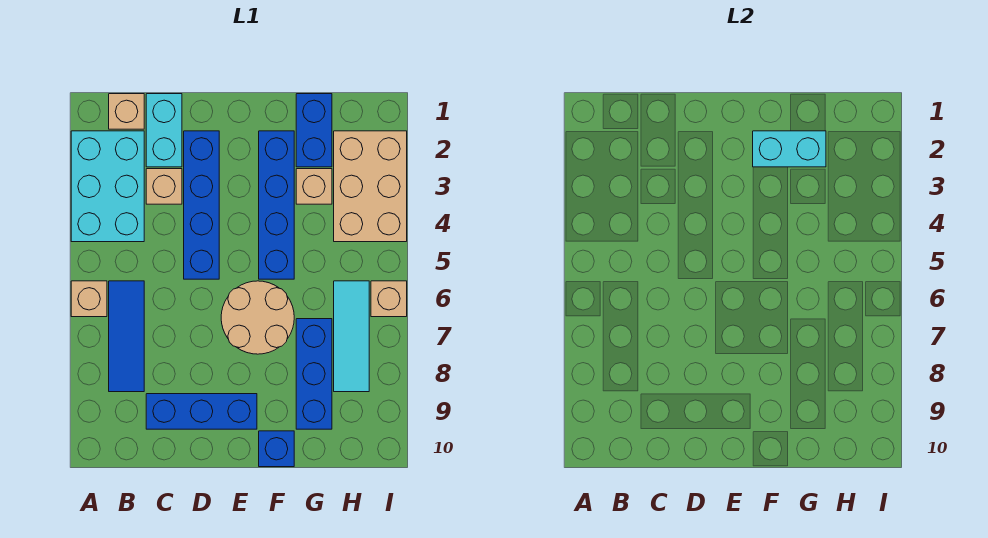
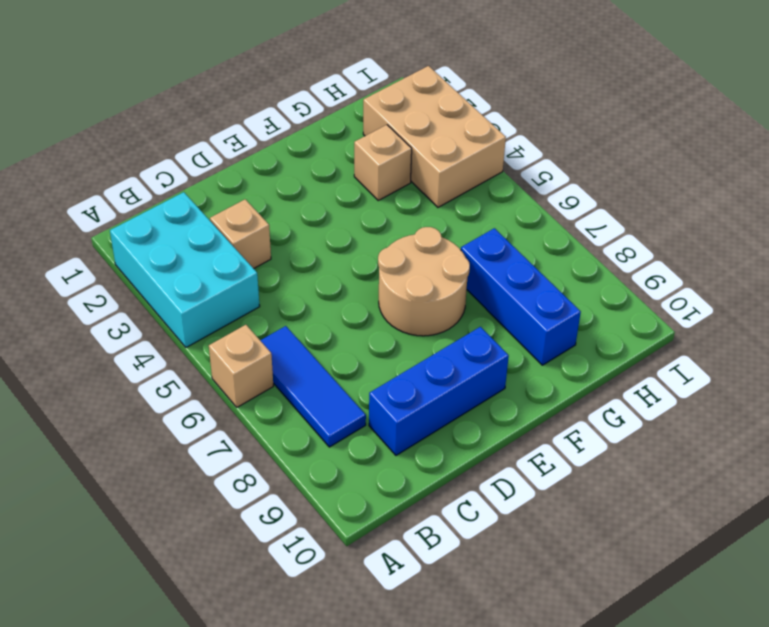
none -> tan brick B1 level 1
none -> cyan brick C1:C2 level 1
none -> blue brick D2:D5 level 1

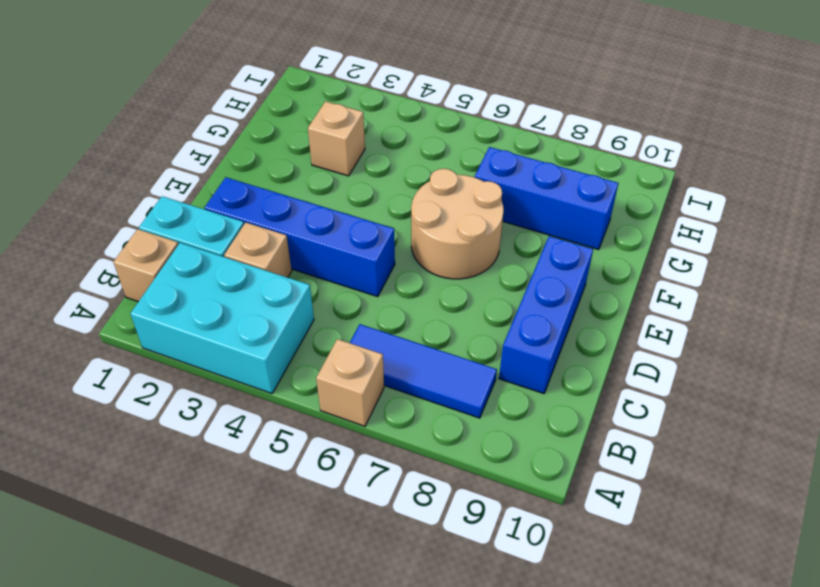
none -> blue brick F2:F5 level 1
none -> blue brick F10 level 1
none -> blue brick G1:G2 level 1

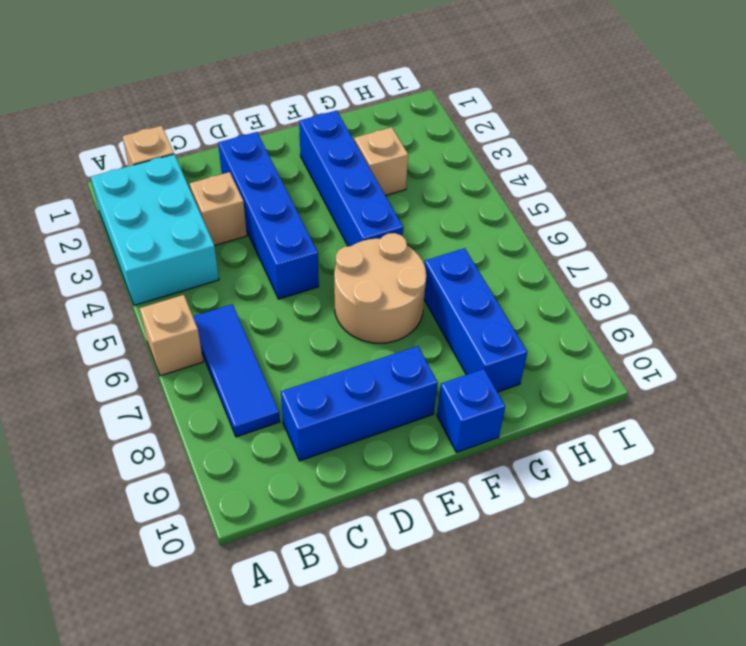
none -> cyan brick C1:C2 level 1
none -> blue brick G1:G2 level 1
none -> tan brick H2:I4 level 1

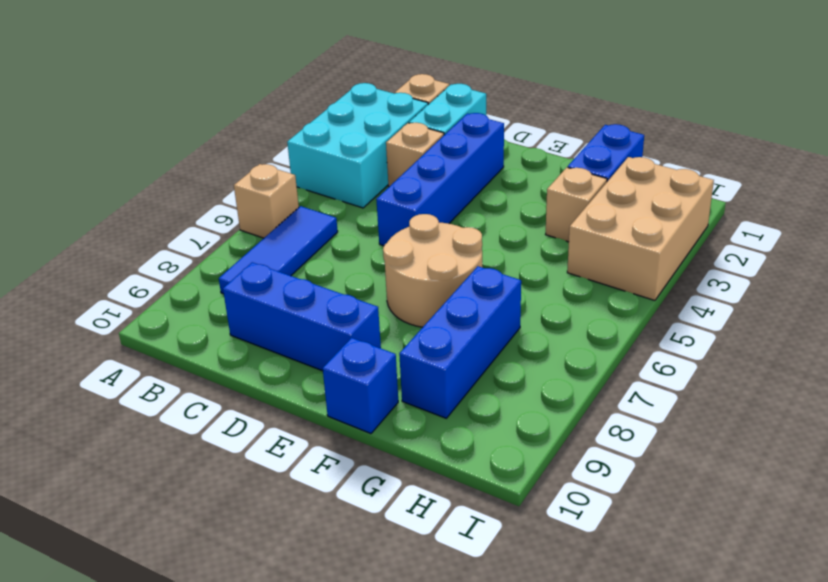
none -> blue brick F2:F5 level 1
none -> cyan tile H6:H8 level 1
none -> tan brick I6 level 1

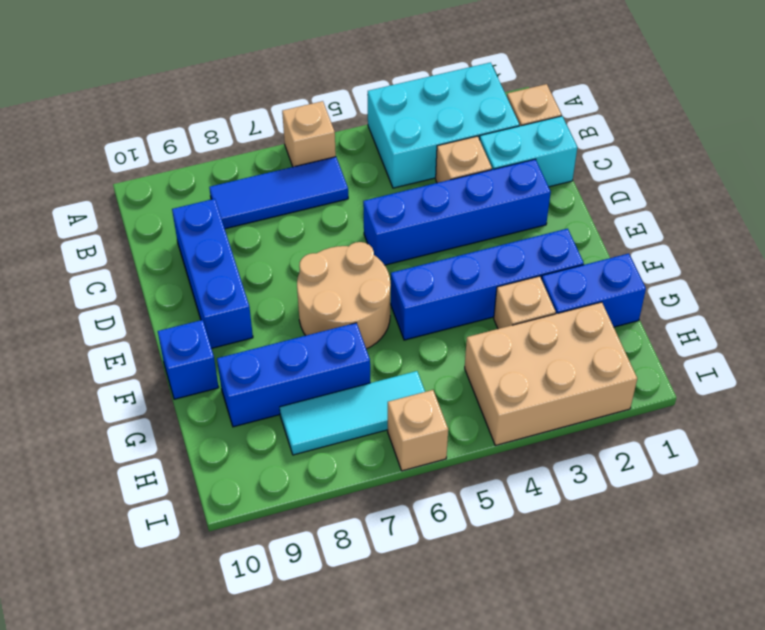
none -> cyan brick F2:G2 level 2

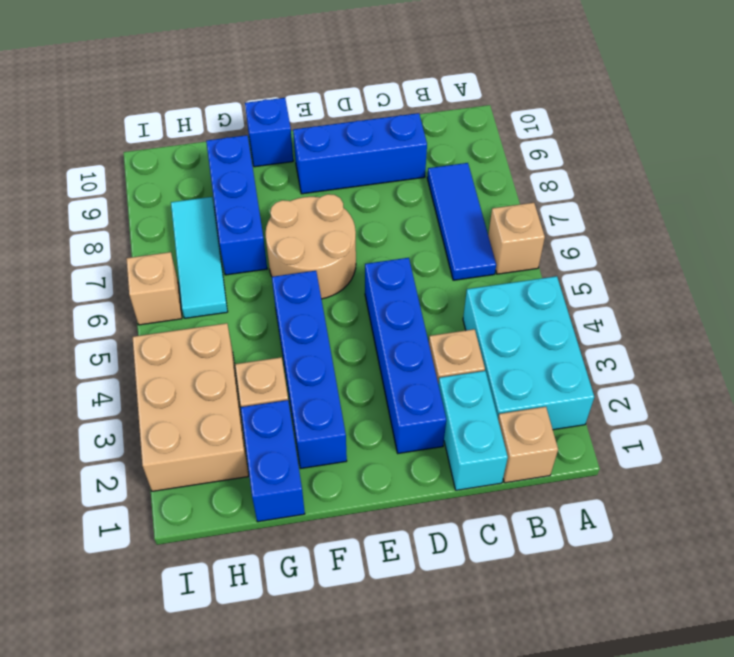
none -> cyan brick F2:G2 level 2

